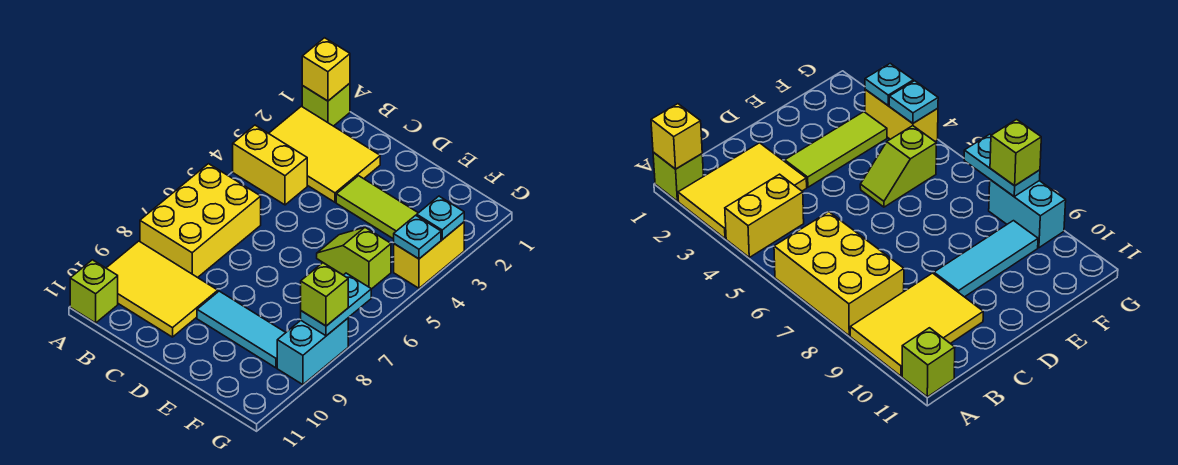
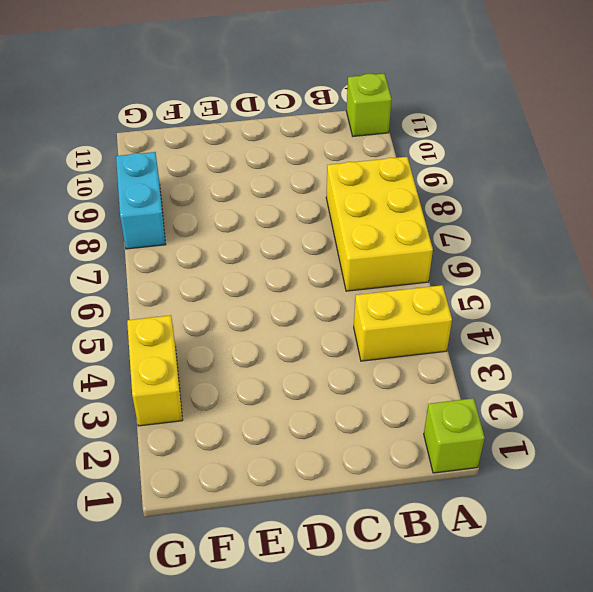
none -> yellow tile A2:C3 level 1
none -> yellow tile A9:C10 level 1
none -> lime tile D3:F3 level 1

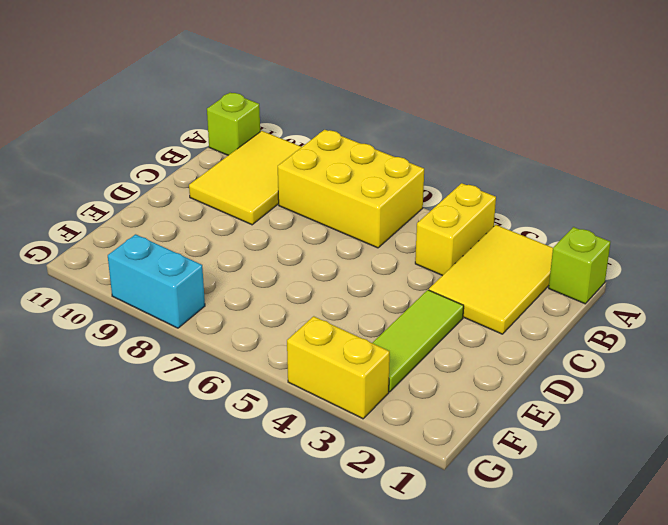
none -> cyan tile D9:F9 level 1
none -> lime slope E5:F5 level 1 top F
none -> yellow brick A1 level 2

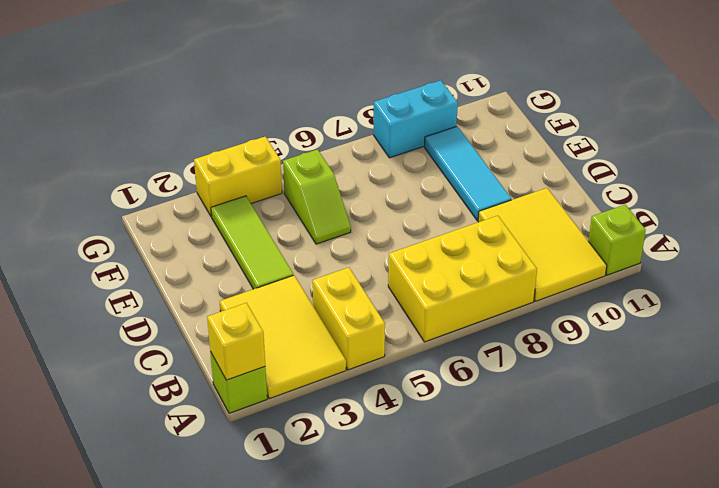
none -> cyan plate G3 level 2
none -> cyan plate G4 level 2
none -> cyan plate G7:G8 level 2

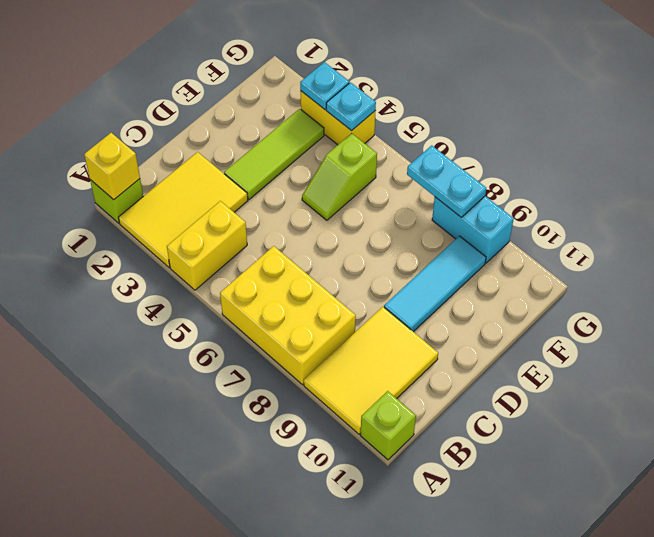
none -> lime brick G8 level 3

